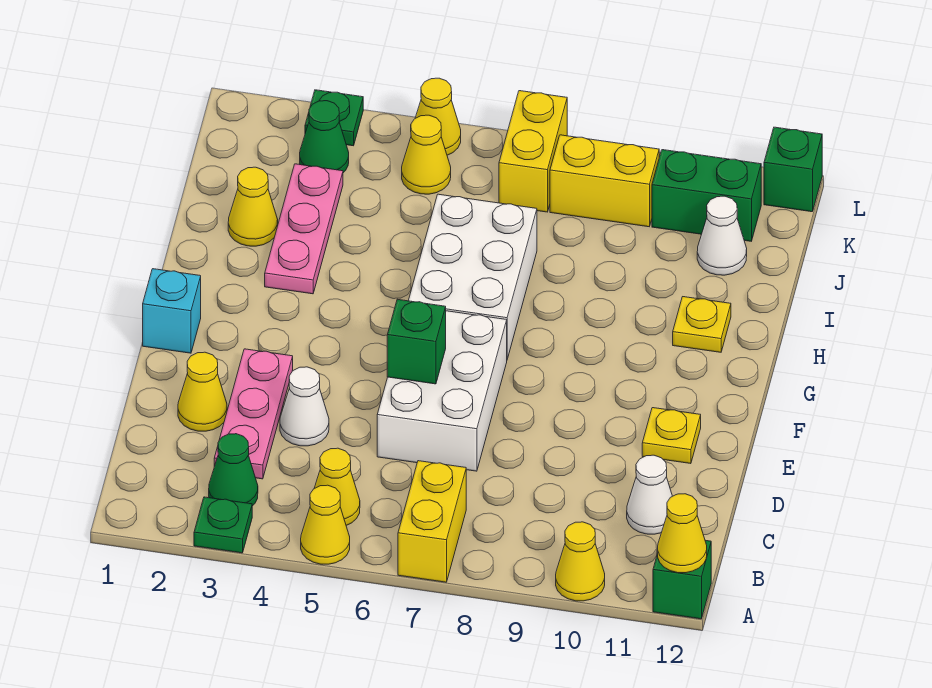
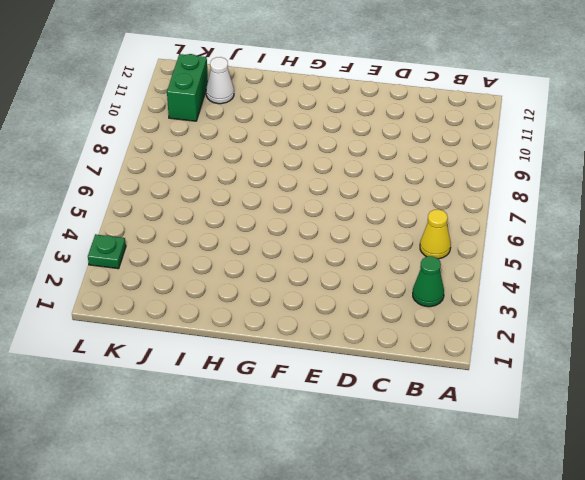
none -> green plate A3 level 1
none -> yellow cone A5 level 1
none -> yellow brick A7:B7 level 1

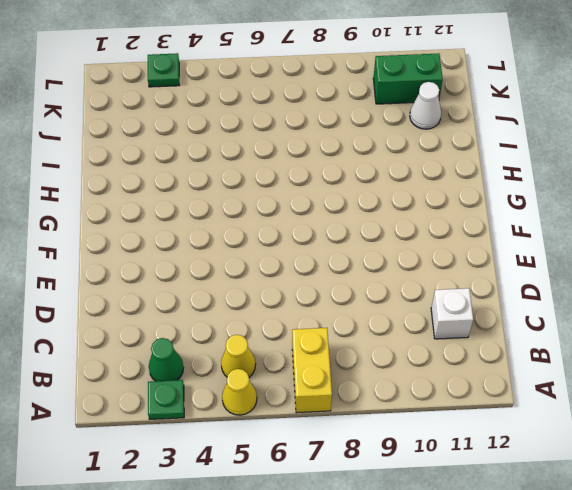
white brick C11 level 1 -> white cone C11 level 1
none -> yellow cone A10 level 1
none -> green brick A12 level 1
none -> pink plate C3:E3 level 1

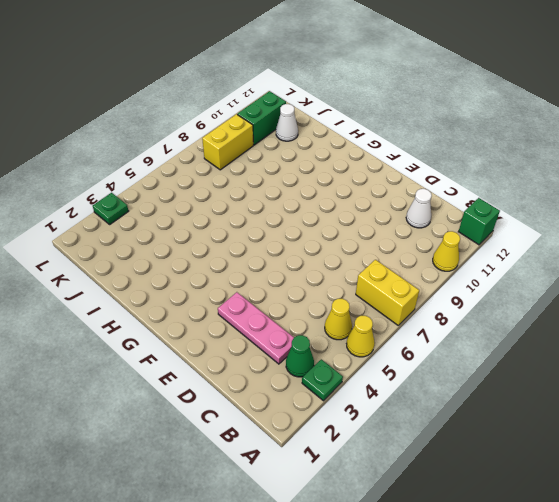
none -> yellow cone D2 level 1
none -> white cone D4 level 1
none -> white brick D6:F7 level 1

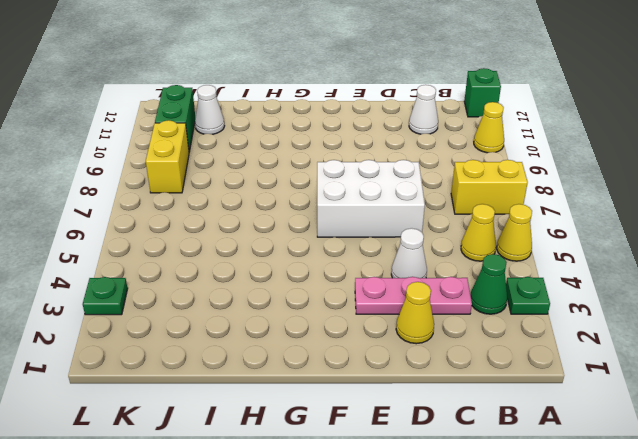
none -> yellow plate E11 level 1
none -> cyan brick F1 level 1
none -> white brick G6:I7 level 1

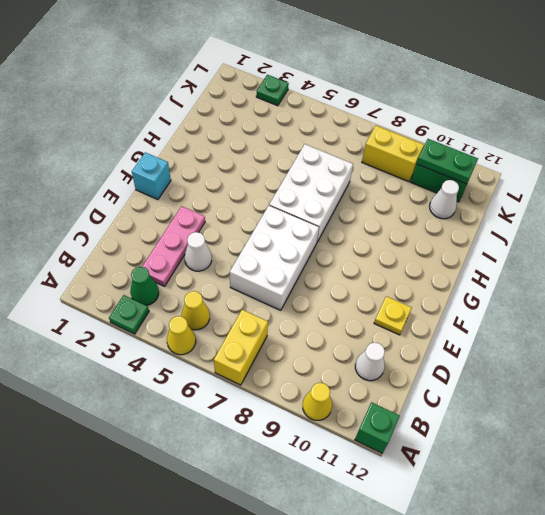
green plate K10:K11 level 2 -> none
none -> yellow cone D2 level 1
none -> pink plate H3:J3 level 1
none -> yellow plate H11 level 1

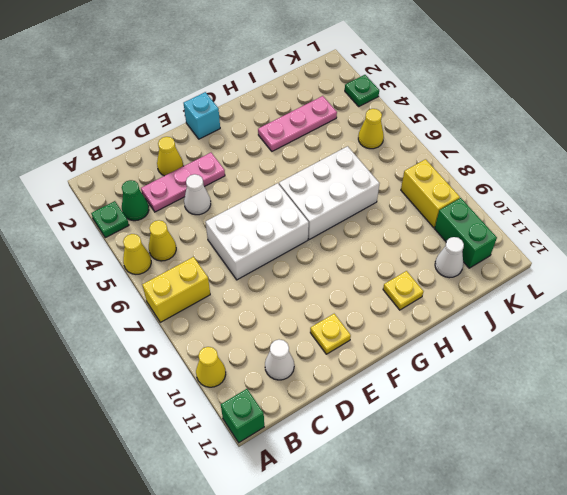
none -> yellow cone I2 level 1
none -> green cone K3 level 1
none -> yellow brick K7:L7 level 1

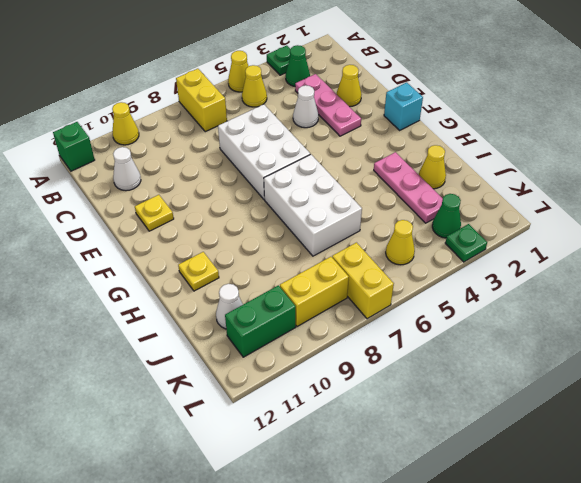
none -> yellow cone L5 level 1
none -> green brick L12 level 1
none -> yellow cone A12 level 2

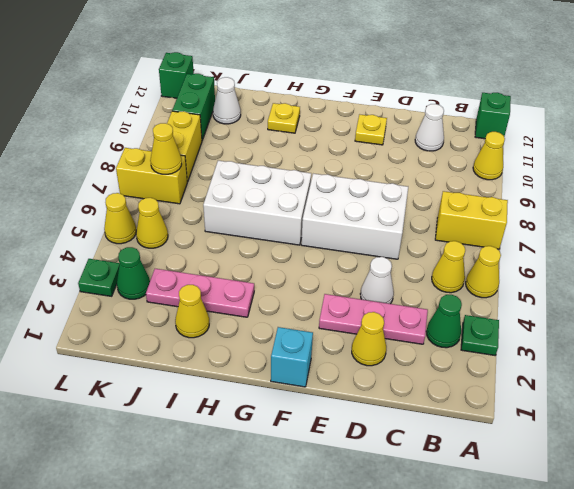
yellow cone K7 level 2 -> yellow cone A12 level 2
none -> green brick E6 level 2

